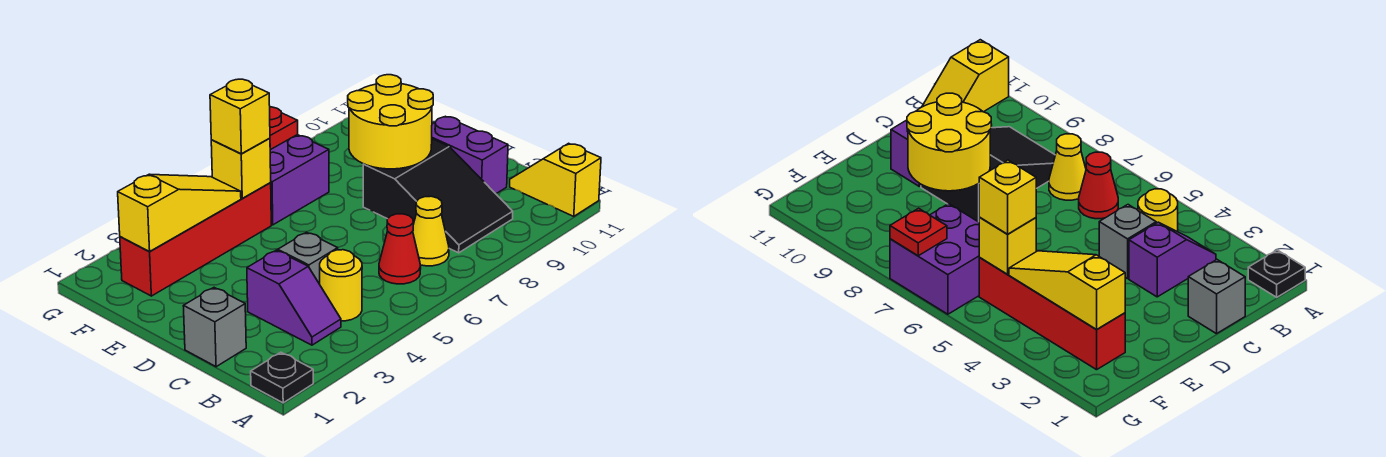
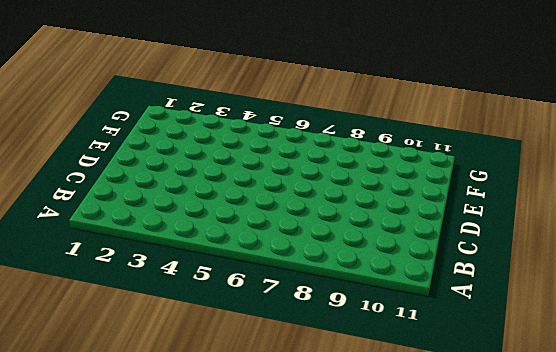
none -> black plate A1 level 1
none -> yellow slope A11:B11 level 1 top A
none -> purple slope B3:C3 level 1 top C

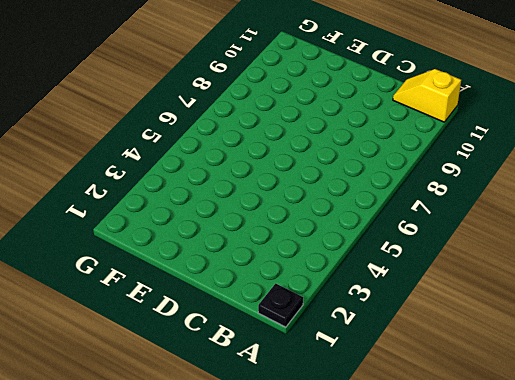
none -> purple slope B3:C3 level 1 top C
none -> yellow round brick B4 level 1
none -> red cone B6 level 1

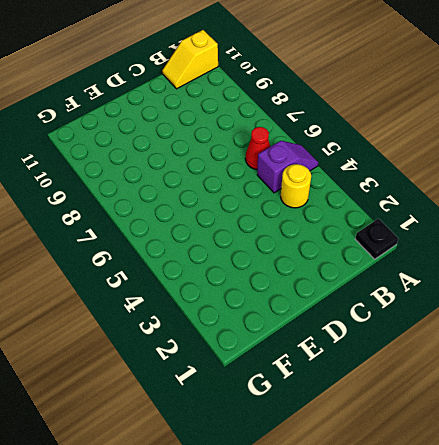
purple slope A5:B5 level 1 top B -> purple slope B3:C3 level 1 top C
none -> yellow cone B7 level 1
none -> black slope B8:D9 level 1 top D
none -> grey brick C1 level 1

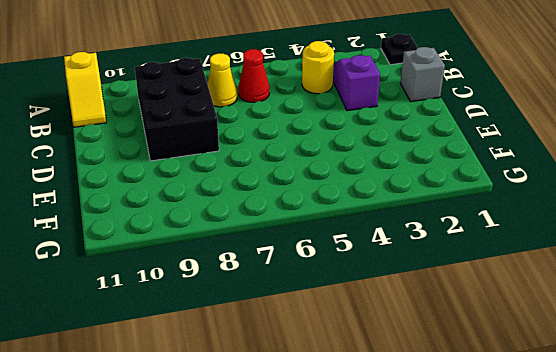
black brick B8:D9 level 1 -> black slope B8:D9 level 1 top D
none -> grey brick C4 level 1
none -> purple brick C10:D10 level 1
none -> red brick F2:F5 level 1

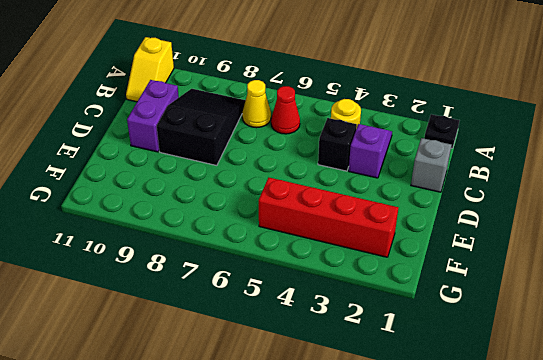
black brick C4 level 1 -> grey brick C4 level 1
none -> purple brick F6:G7 level 1
none -> yellow round brick D8:E9 level 2
none -> yellow slope F2:F4 level 2 top 2

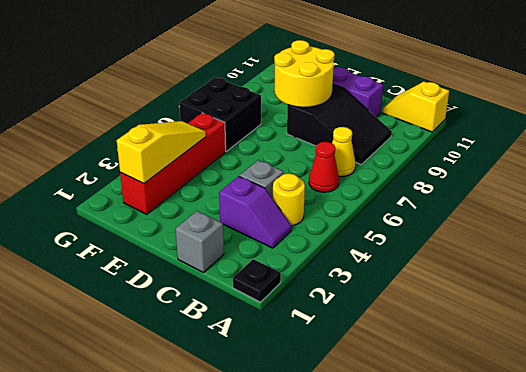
black brick F6:G7 level 1 -> purple brick F6:G7 level 1
none -> yellow brick F5 level 2
none -> red plate G7 level 2
none -> yellow brick F5 level 3

